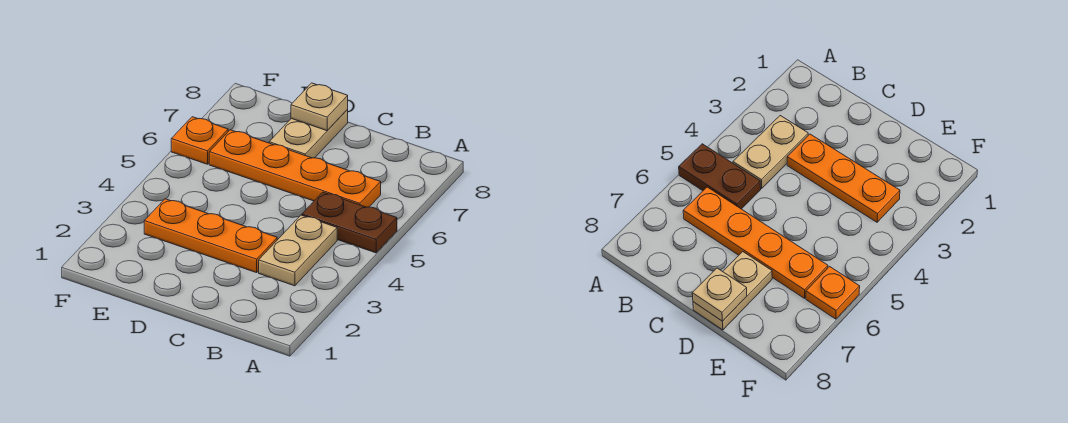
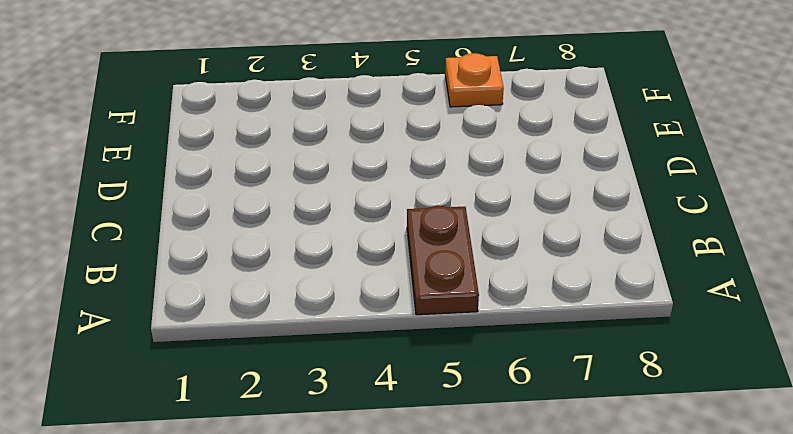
none -> tan plate B3:B4 level 1
none -> orange plate B6:E6 level 1

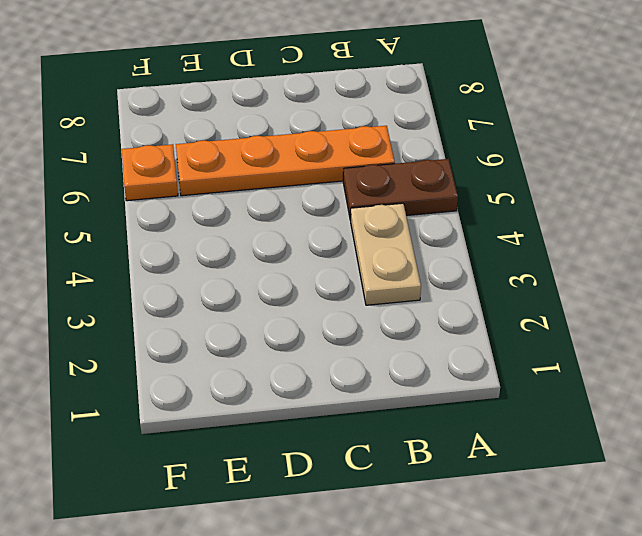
none -> orange plate C3:E3 level 1
none -> tan plate D7:D8 level 1

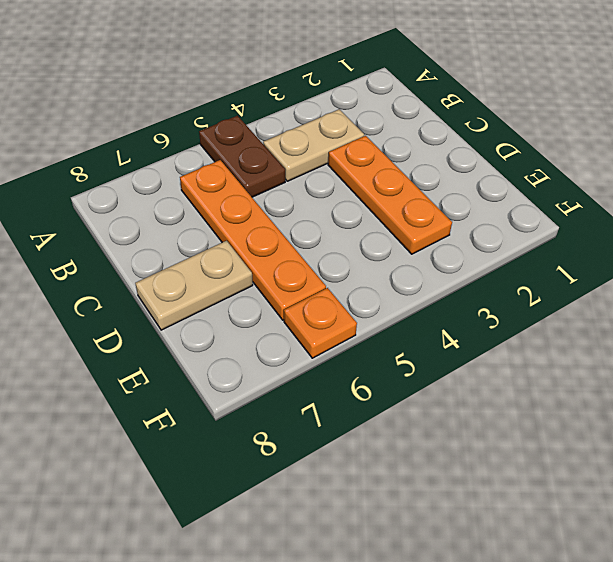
none -> tan plate D8 level 2

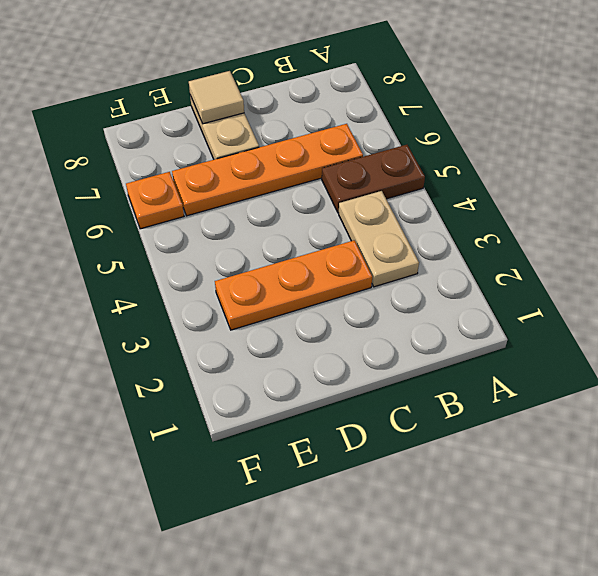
tan tile D8 level 2 -> tan plate D8 level 2

